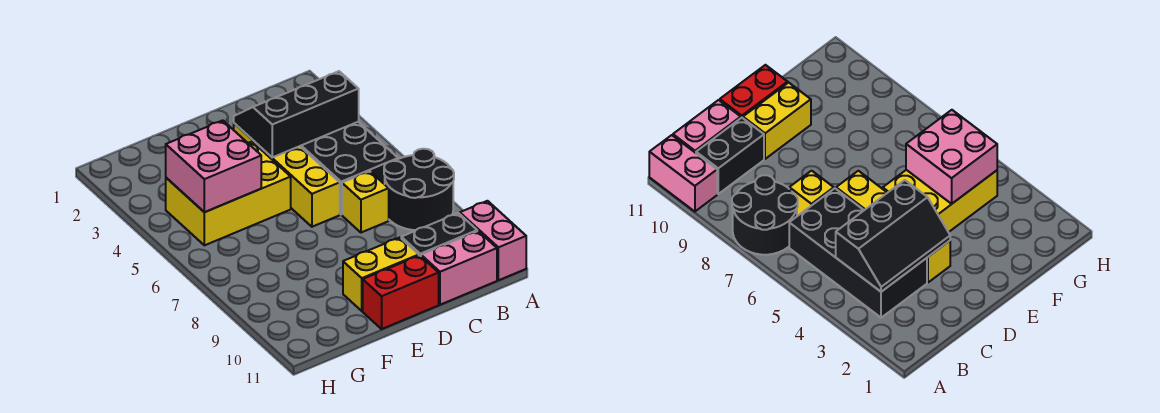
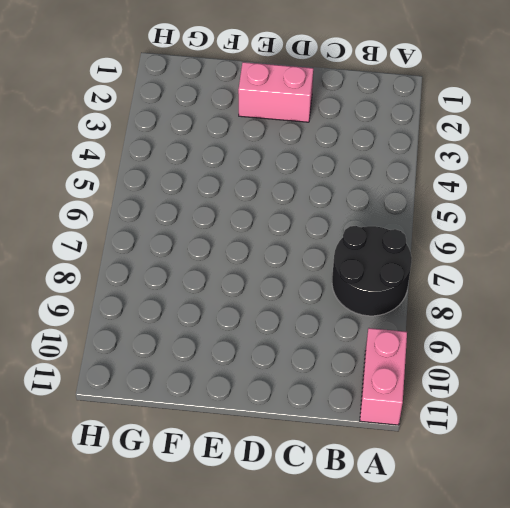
pink brick D2:E2 level 1 -> pink brick B11:C11 level 1
none -> black brick B3:C6 level 1
none -> black brick B10:C10 level 1
none -> yellow brick C7 level 1

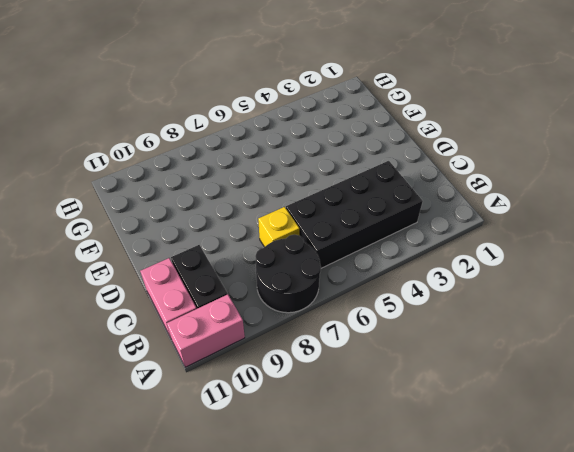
none -> yellow brick D3:D6 level 1
none -> yellow brick D10:E10 level 1
none -> red brick D11:E11 level 1

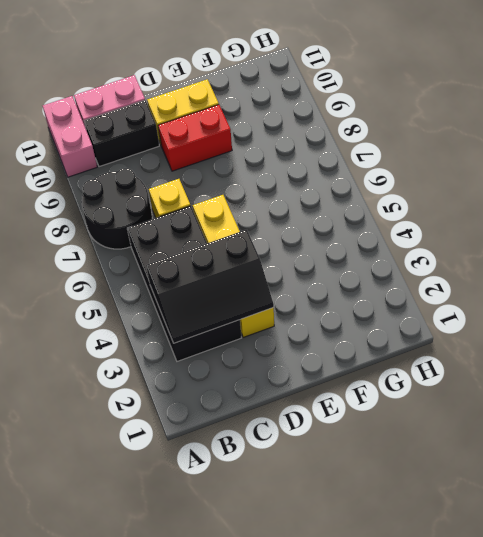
red brick D9:E9 level 1 -> red brick D11:E11 level 1
none -> yellow brick E4:G5 level 1
none -> pink brick F4:G5 level 2

